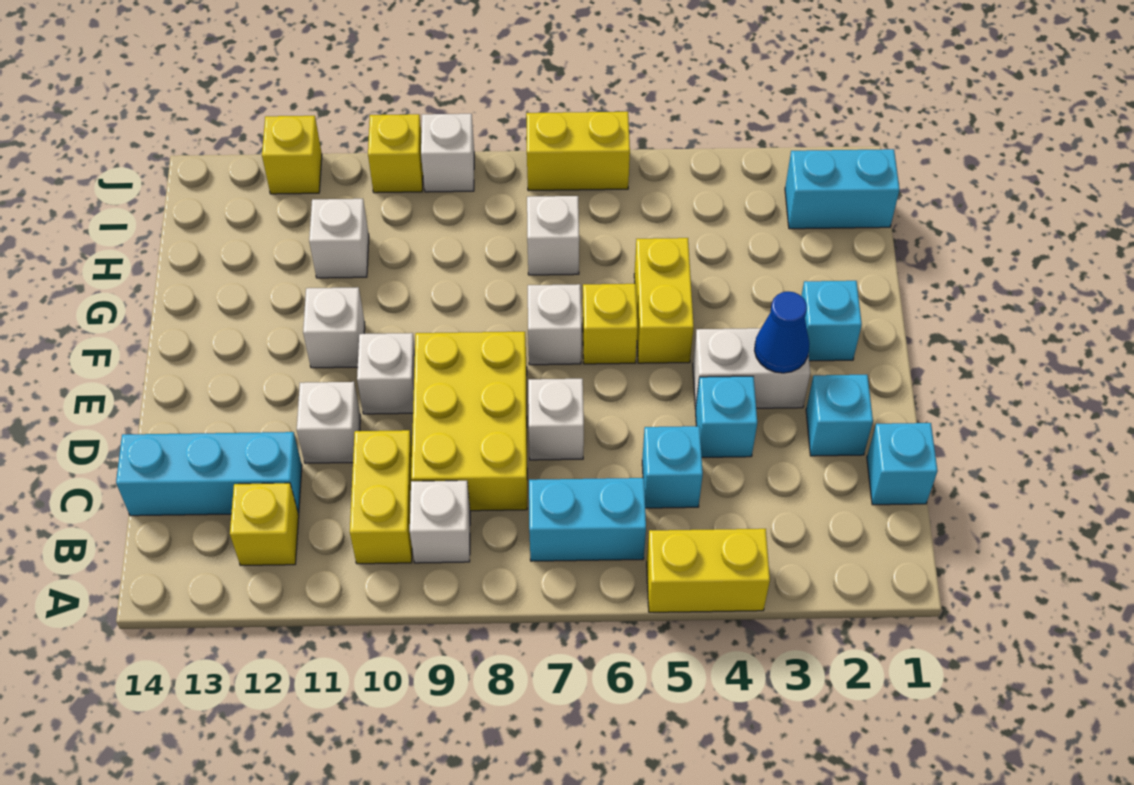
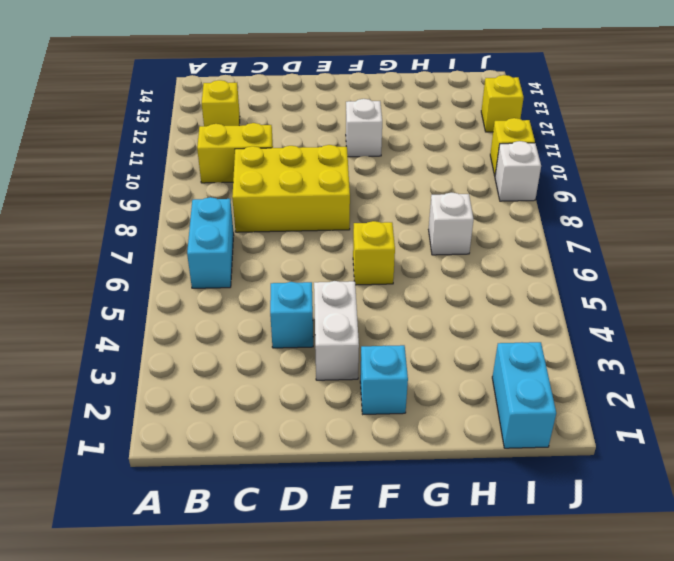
none -> yellow brick A4:A5 level 1
none -> white brick B9 level 1
none -> cyan brick C1 level 1

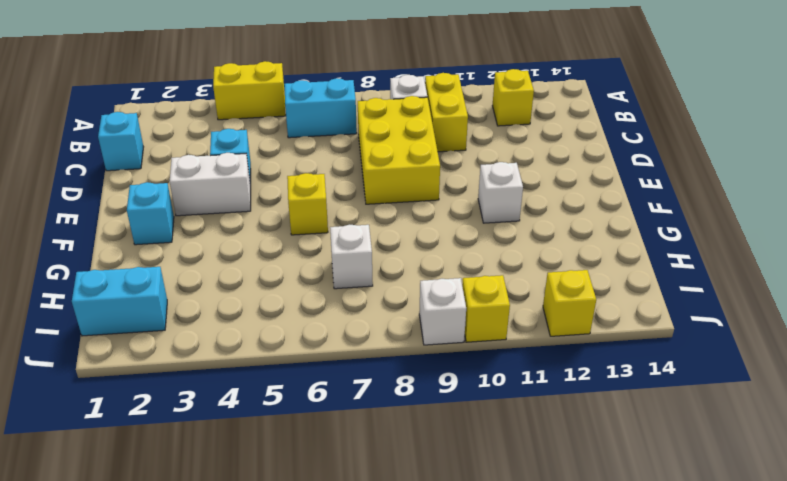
none -> cyan brick C5 level 1
none -> cyan brick C12:C14 level 1
none -> cyan brick D2 level 1

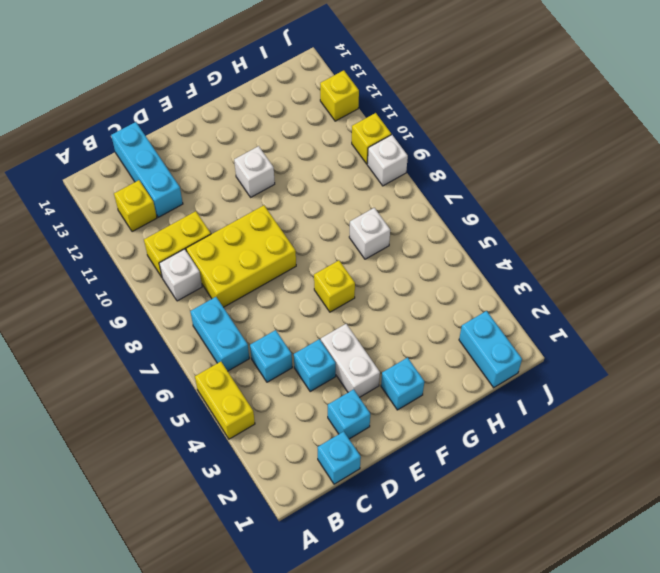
none -> white brick D7 level 1
none -> white brick D11 level 1
none -> white brick E10 level 1

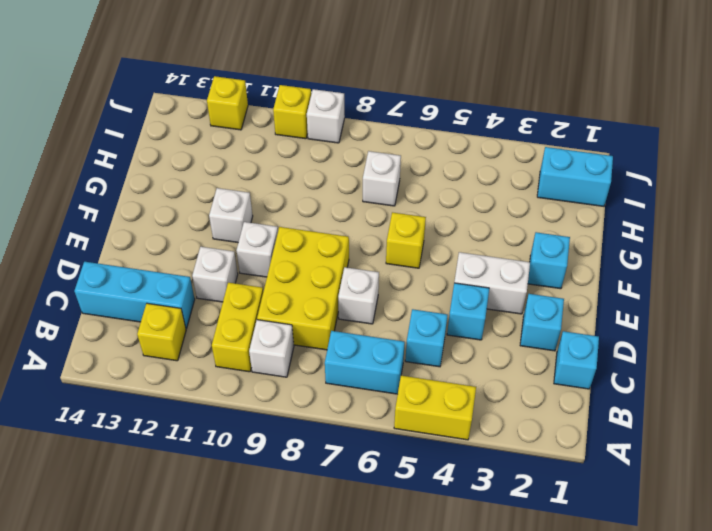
none -> yellow brick F5:G5 level 1
none -> white brick F7 level 1
none -> white brick H11 level 1

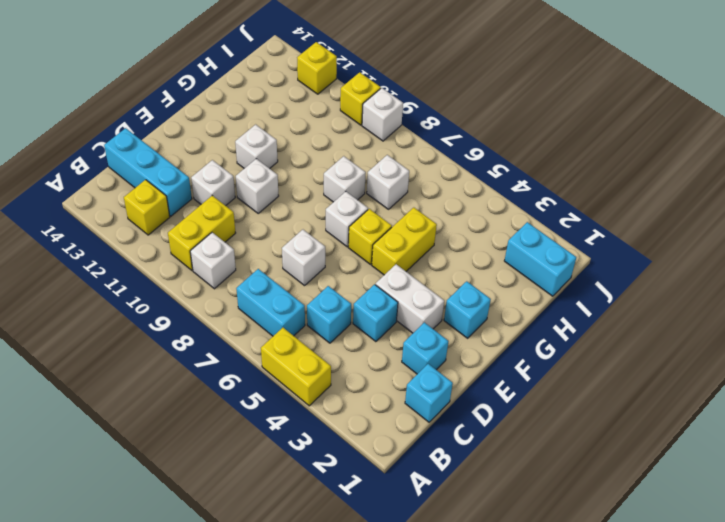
white brick G8 level 1 -> white brick H11 level 1
none -> yellow brick C8:E9 level 1
none -> yellow brick J6:J7 level 1
none -> blue cone E3 level 2

